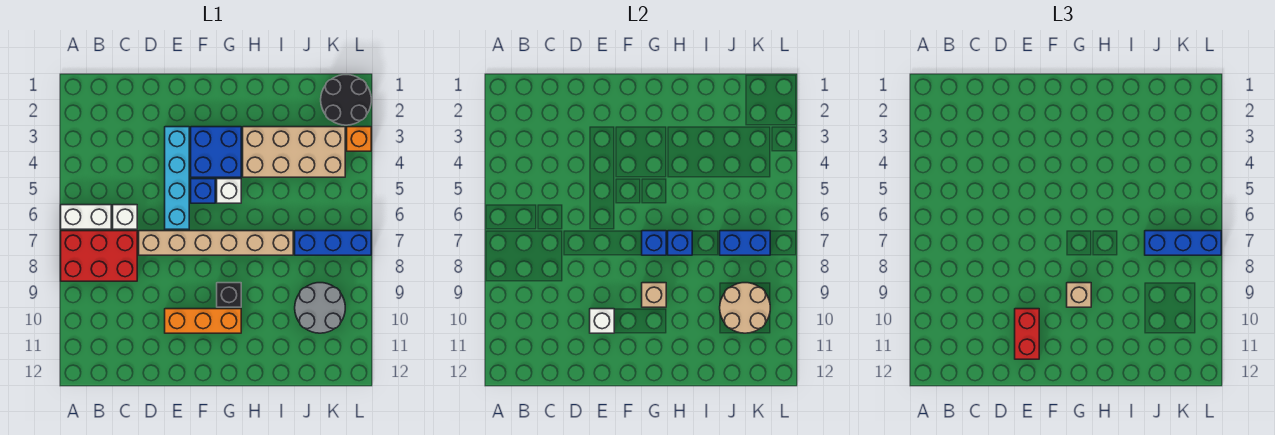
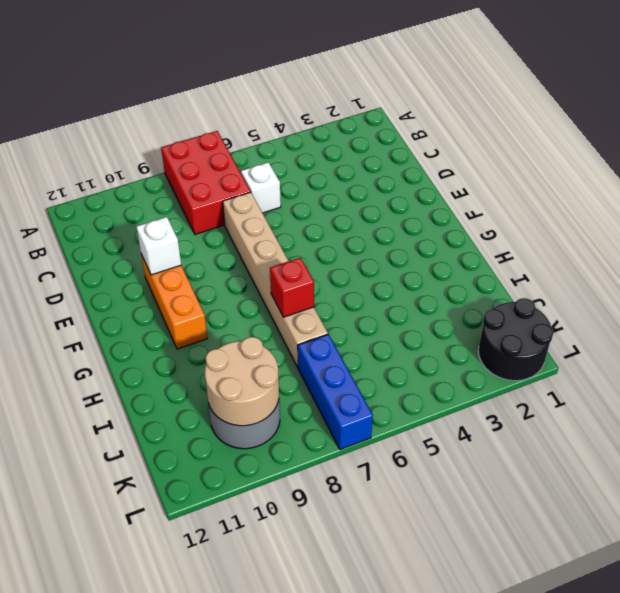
red brick H7 level 2 -> blue brick H7 level 2
none -> white brick A6:B6 level 1
none -> cyan brick E3:E6 level 1
none -> blue brick F3:G4 level 1

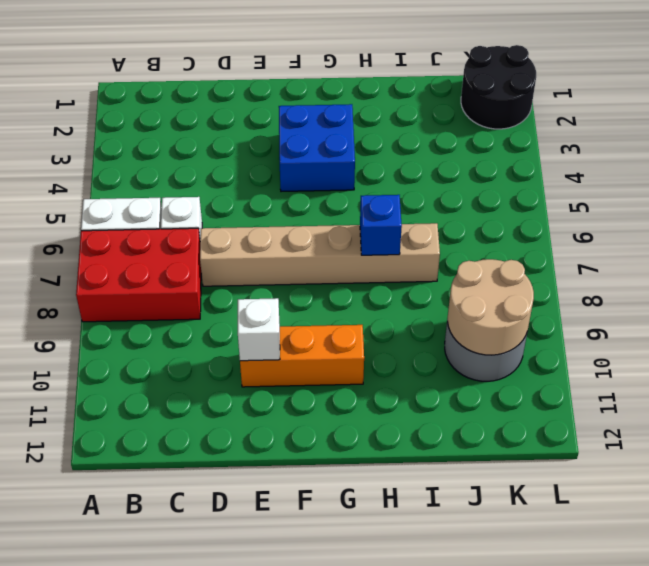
none -> cyan brick E3:E6 level 1
none -> blue brick F5 level 1
none -> white brick G5 level 1

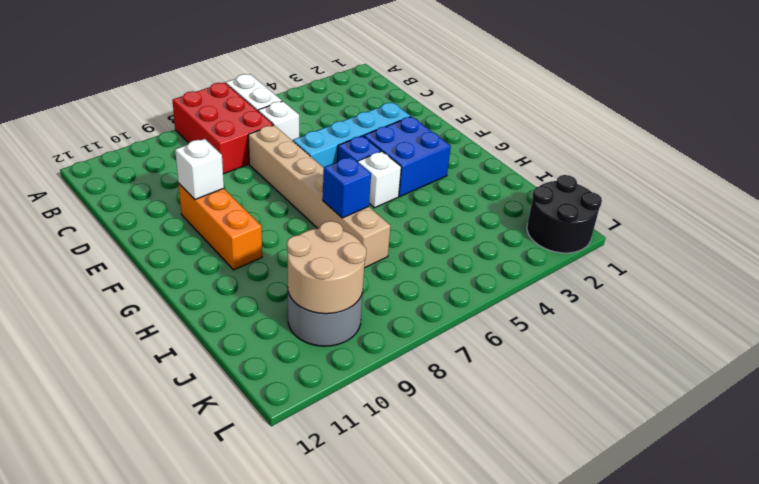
none -> black brick G9 level 1
none -> tan brick H3:K4 level 1
none -> blue brick J7:L7 level 1

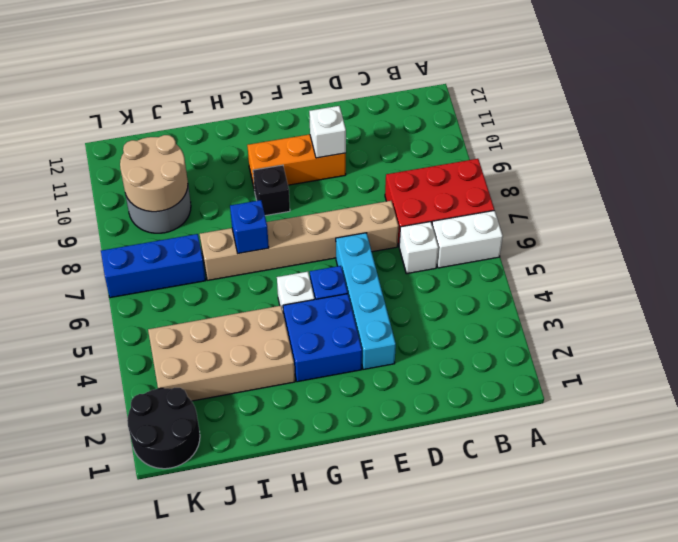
none -> orange brick L3 level 1
none -> blue brick G7 level 2
none -> tan brick G9 level 2

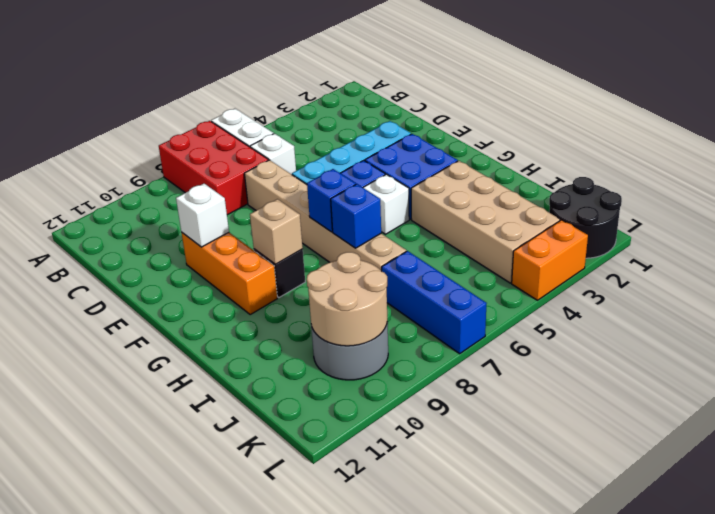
orange brick L3:L4 level 1 -> orange brick L3 level 1
none -> blue brick J7:K7 level 2
none -> red brick E10:E11 level 3
none -> tan brick G9 level 3

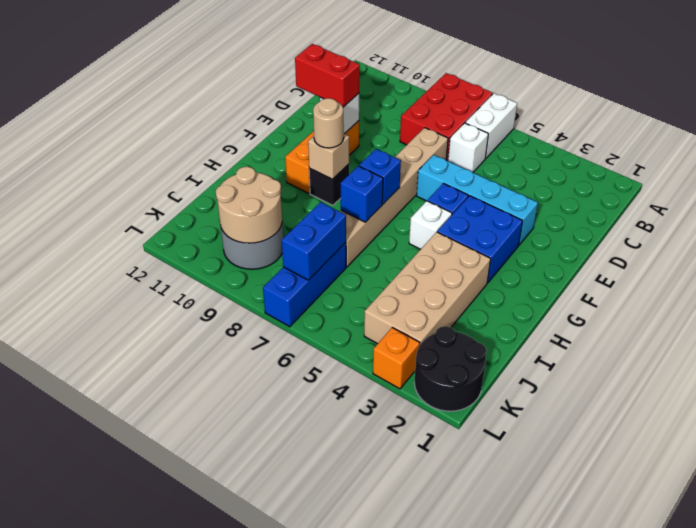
tan round brick G9 level 3 -> tan brick G9 level 3
none -> blue brick J7:L7 level 3

